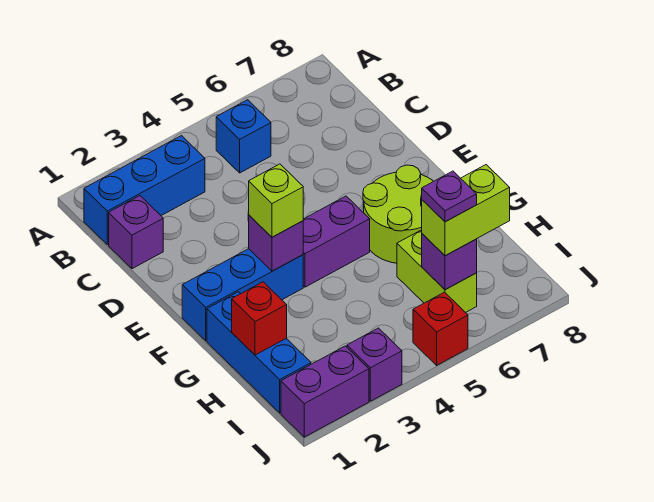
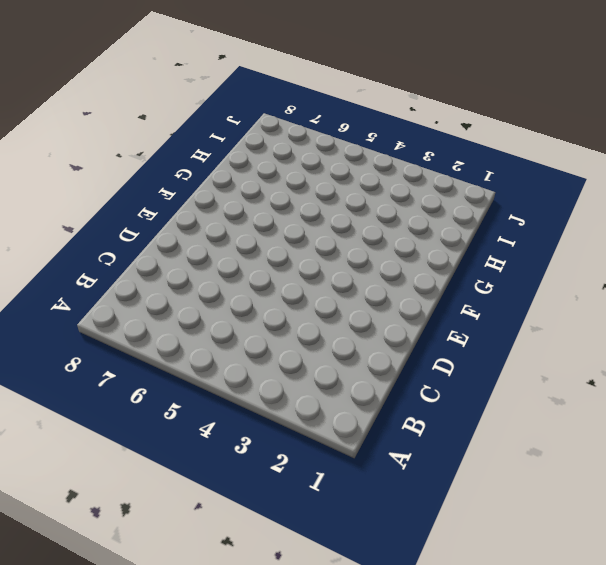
none -> blue brick B1:B3 level 1
none -> blue brick B5 level 1
none -> purple brick C1 level 1

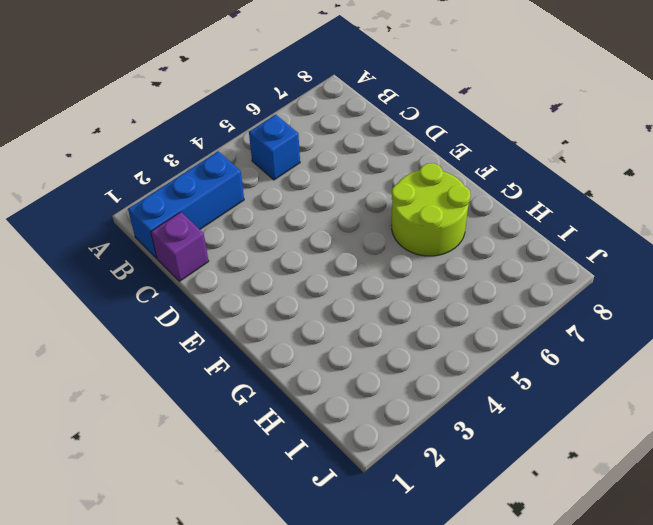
none -> blue brick F1:F3 level 1
none -> purple brick F4:F5 level 1
none -> blue brick G1:I1 level 1

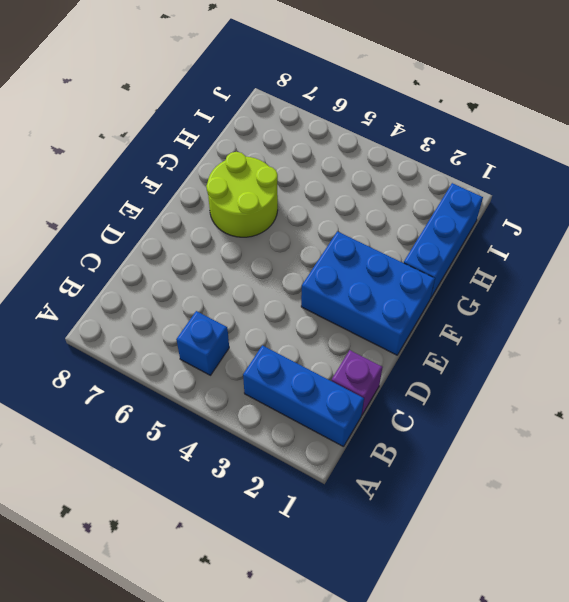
blue brick E1:F3 level 1 -> blue brick F1:F3 level 1
none -> purple brick F4:F5 level 1
none -> lime brick H6:I6 level 1
none -> purple brick J1:J2 level 1

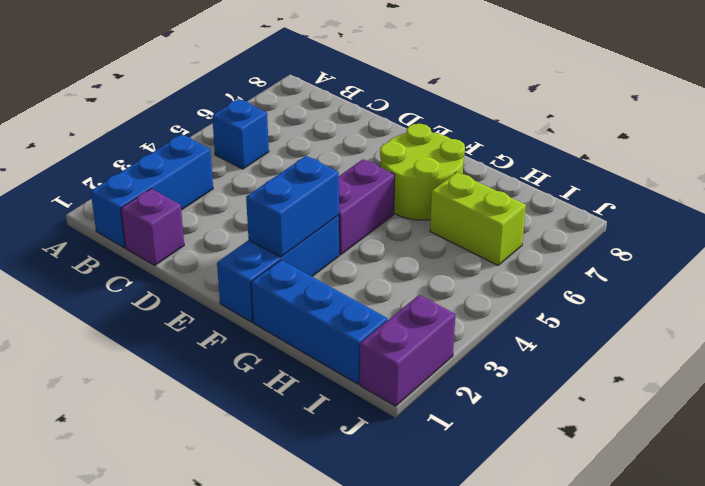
blue brick F2:F3 level 2 -> purple brick F3 level 2
none -> purple brick J3 level 1
none -> red brick J5 level 1
none -> red brick H1 level 2

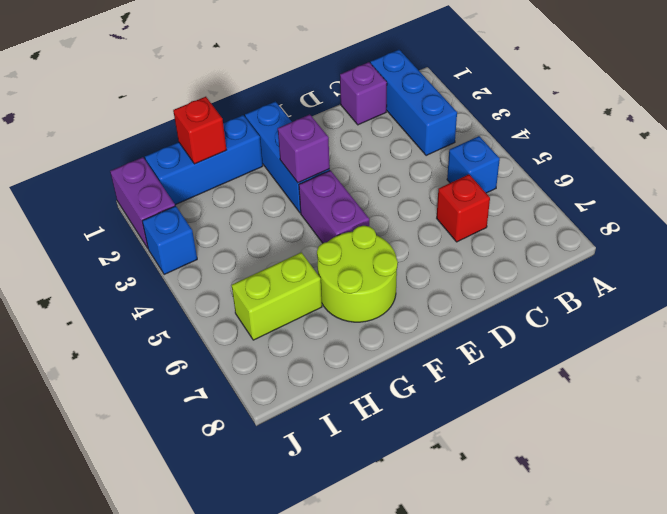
red brick C6 level 1 -> red brick J5 level 1
blue brick J3 level 1 -> purple brick J3 level 1
none -> purple brick I6 level 2
none -> lime brick F3 level 3
none -> lime brick I6:I7 level 3

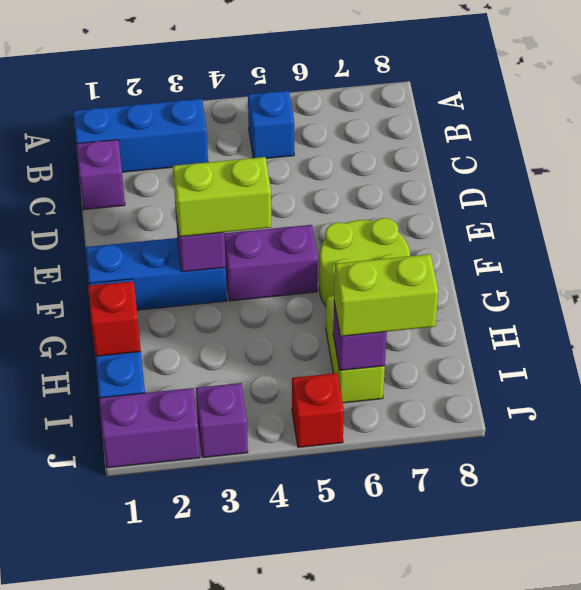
lime brick F3:F4 level 3 -> lime brick F3 level 3
none -> purple plate I6 level 4

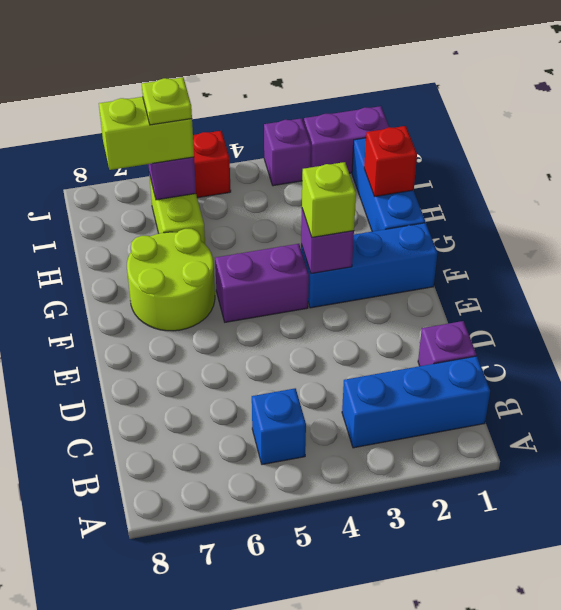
lime plate I6 level 4 -> purple plate I6 level 4

